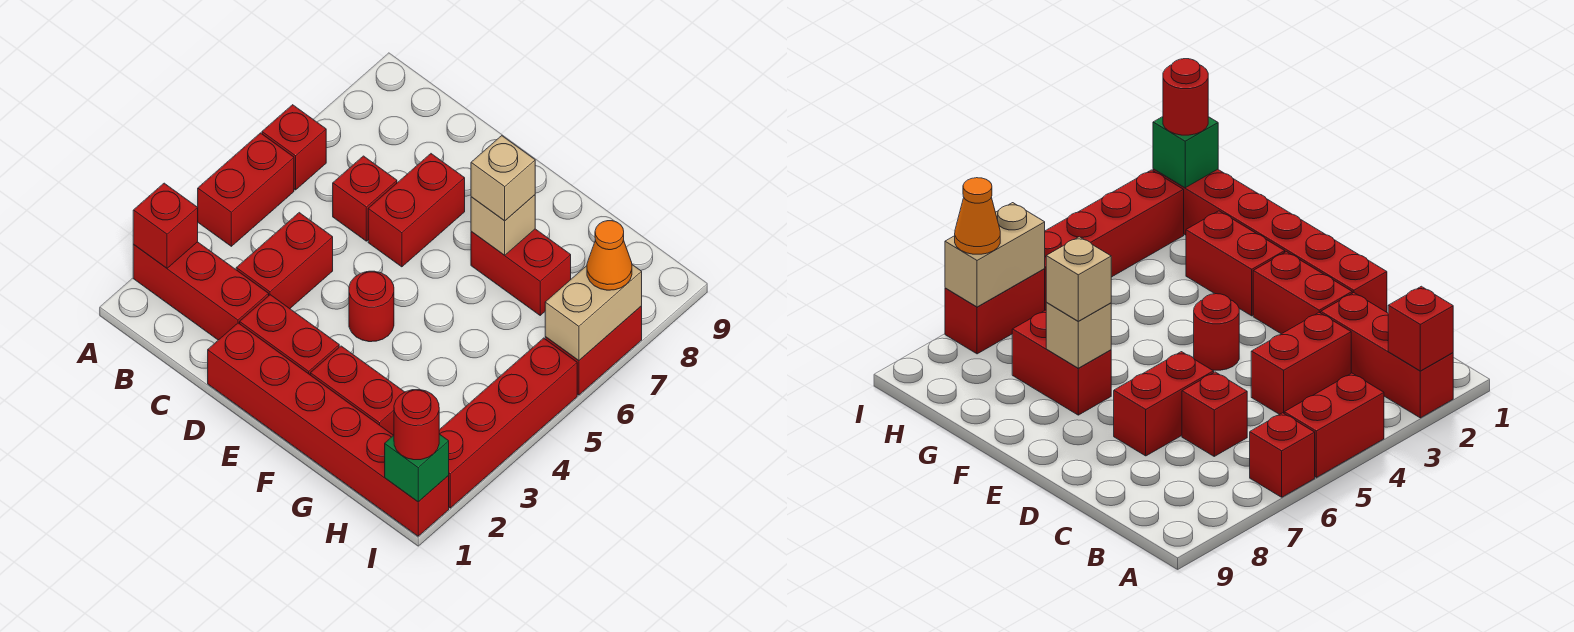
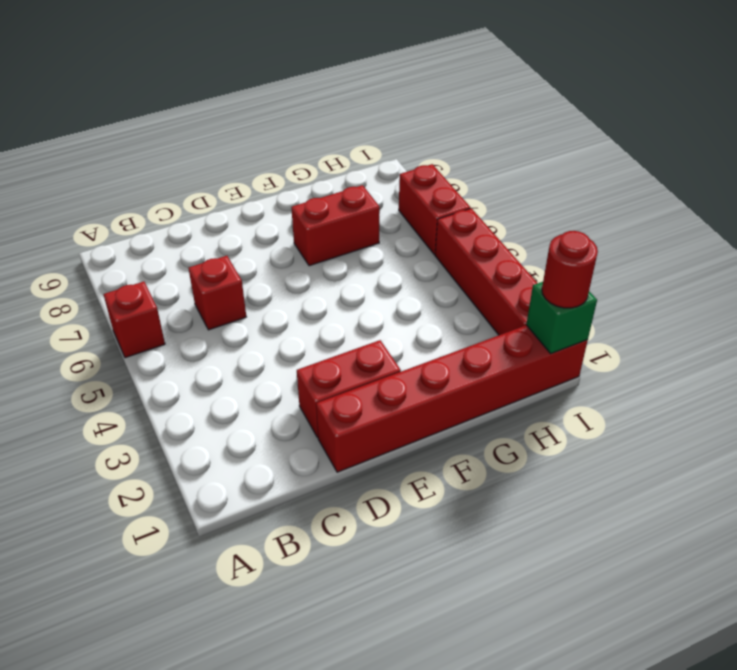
none -> red brick A2:C2 level 1
none -> red brick A4:A5 level 1
none -> red brick C3:C4 level 1

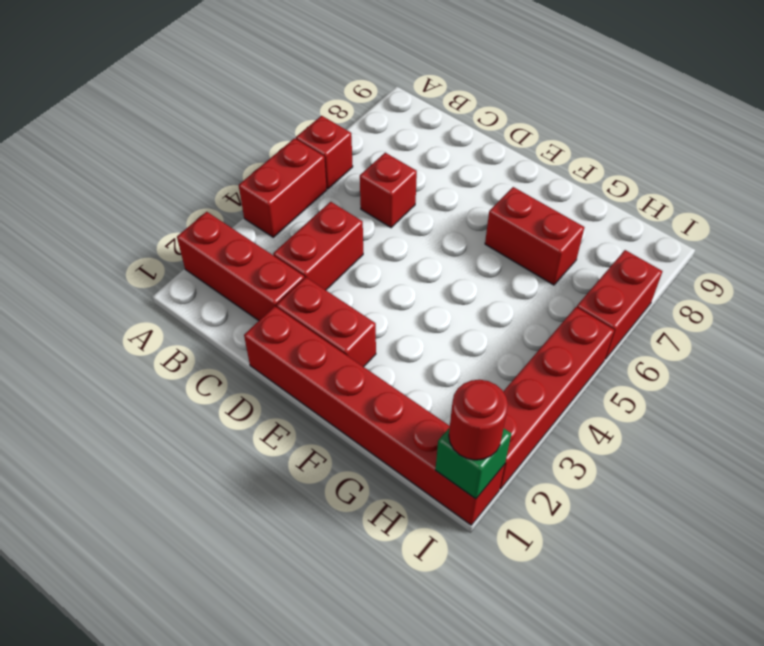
none -> red brick D6:D7 level 1
none -> red round brick E4 level 1
none -> red brick F2:G2 level 1

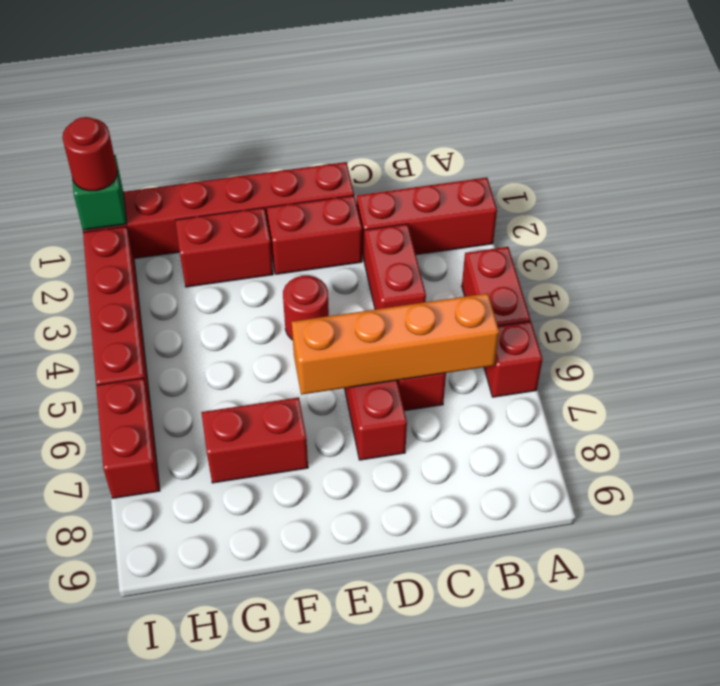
orange brick B6:E6 level 2 -> none
none -> red brick A2 level 2
none -> tan brick F7 level 2
none -> tan brick I6:I7 level 2

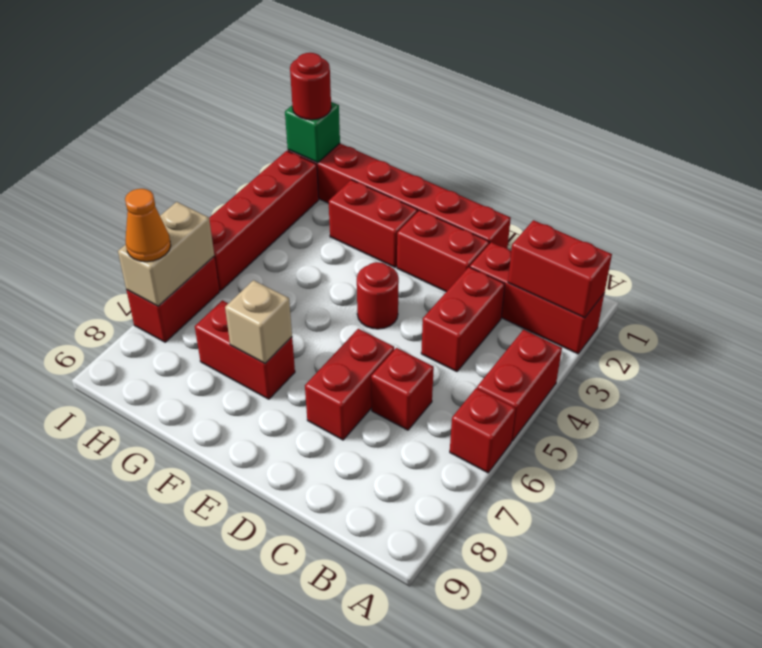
red brick A2:B2 level 2 -> red brick A2 level 2
none -> tan brick F7 level 3

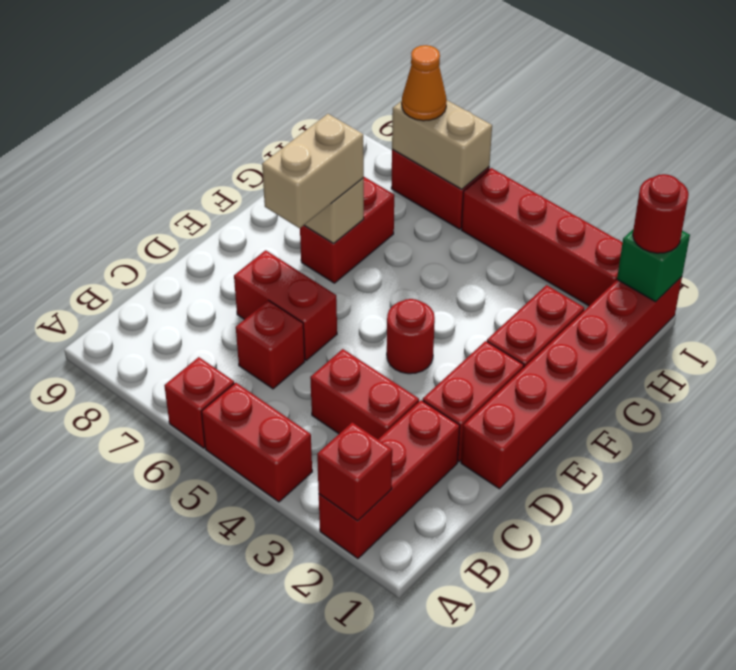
tan brick E7:F7 level 3 -> tan brick F7 level 3

